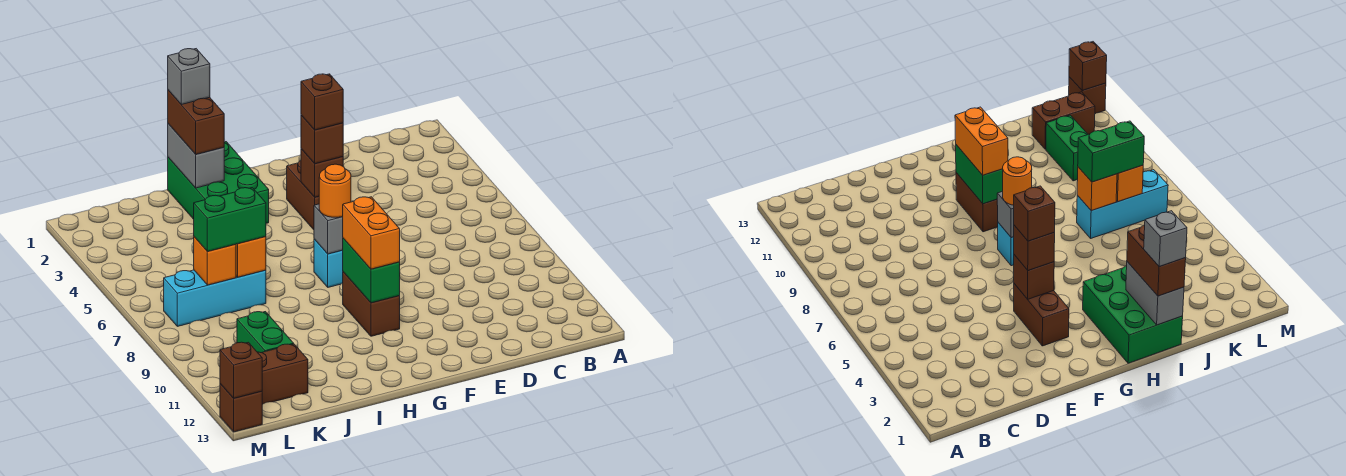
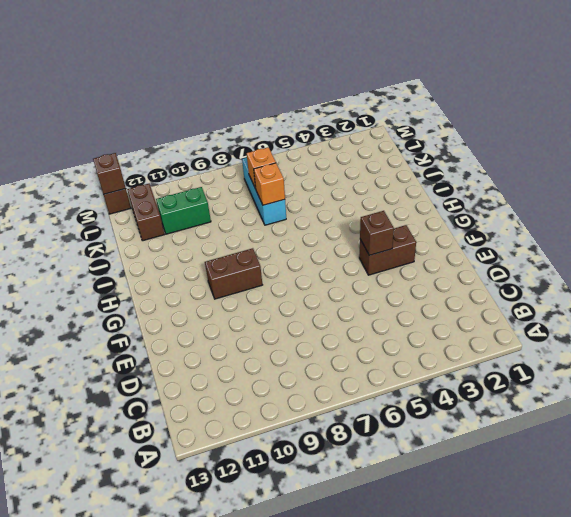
none -> cyan brick G7 level 1
none -> green brick H1:I3 level 1
none -> grey brick G7 level 2

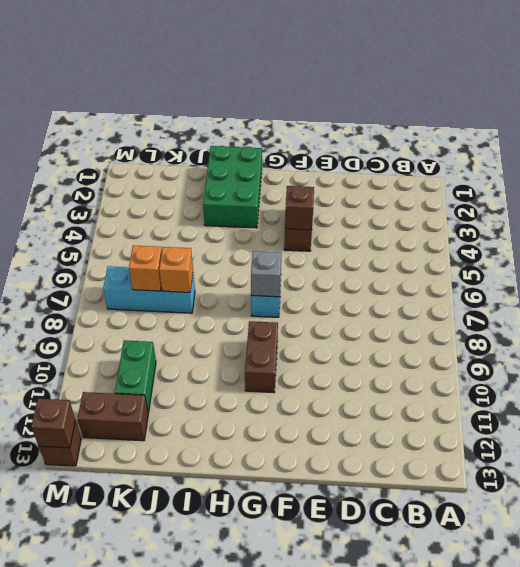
none -> green brick G9:G10 level 2
none -> grey brick I1:I2 level 2
none -> brown brick F4 level 3

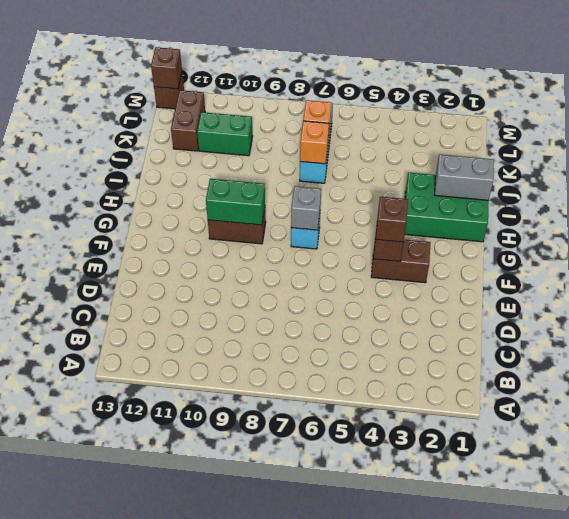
none -> orange round brick G7 level 3
none -> orange brick G9:G10 level 3
none -> brown brick I1:I2 level 3

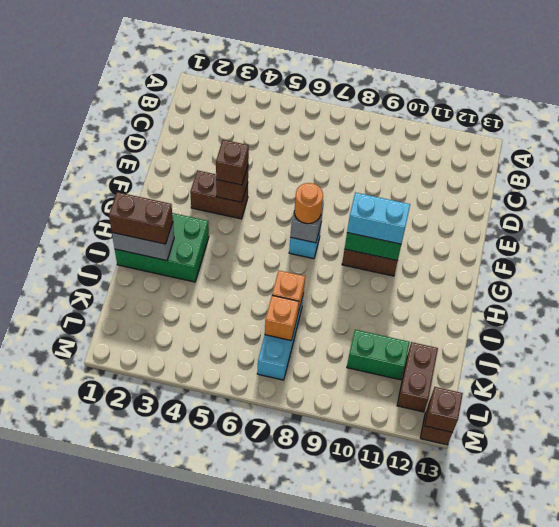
cyan brick G9:G10 level 3 -> orange brick G9:G10 level 3
none -> green brick J7:K7 level 3
none -> brown brick F4 level 4
none -> grey brick I1 level 4

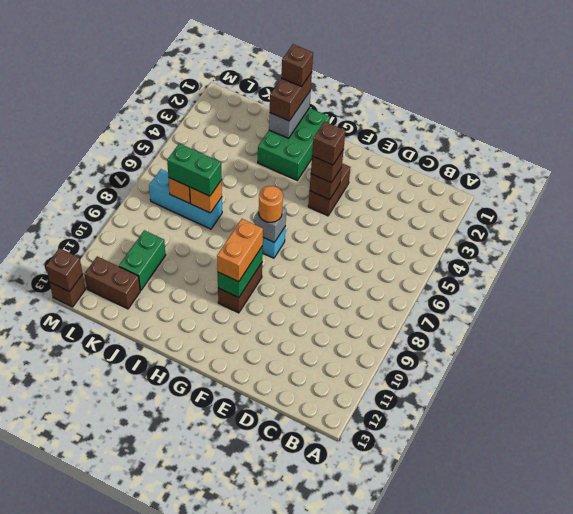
brown brick I1 level 4 -> grey brick I1 level 4

